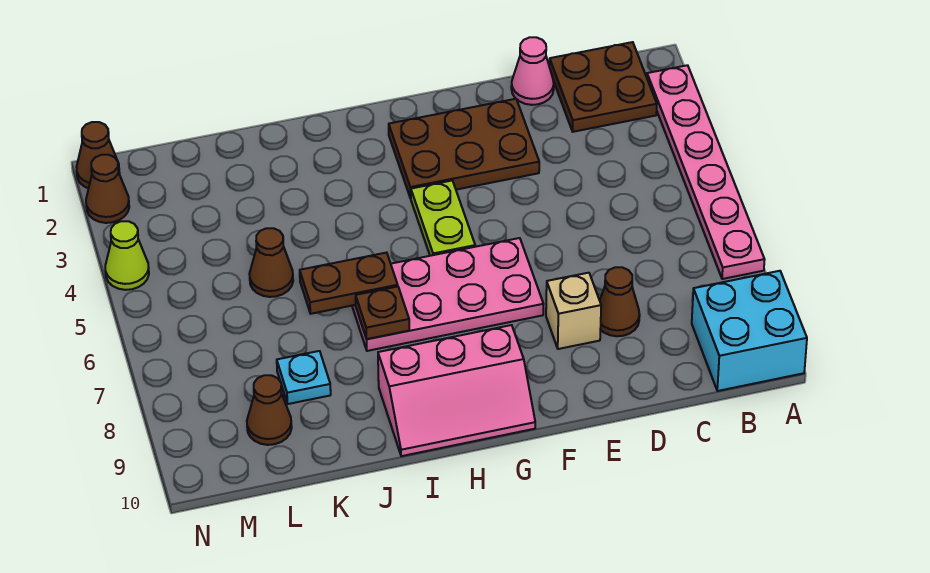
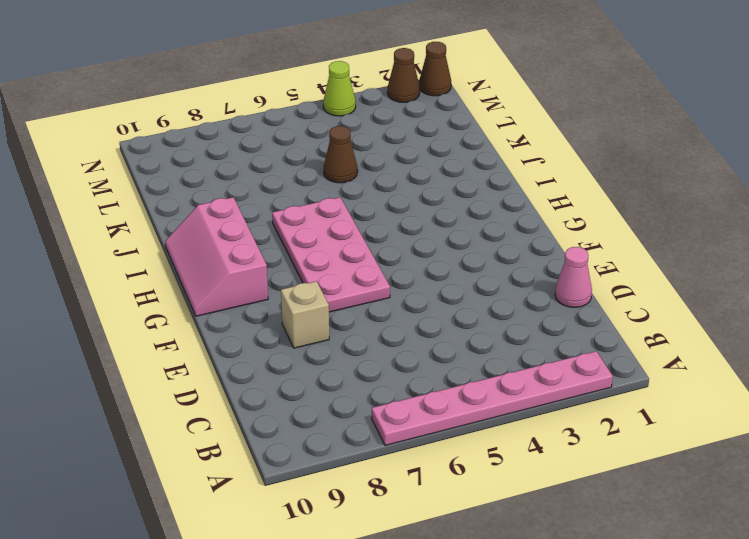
none -> cyan brick A9:B10 level 1
none -> brown plate B1:C2 level 1
none -> brown cone D8 level 1

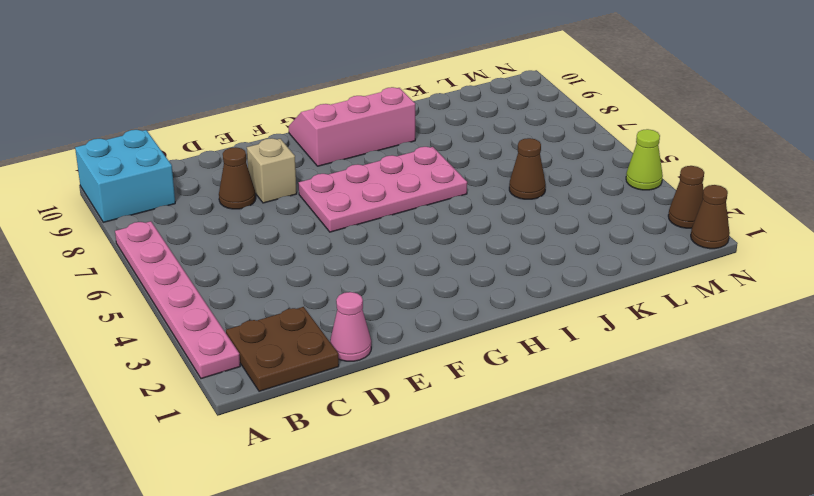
none -> brown plate E2:G3 level 1
none -> lime plate G4:G5 level 1
none -> cyan plate K8 level 1

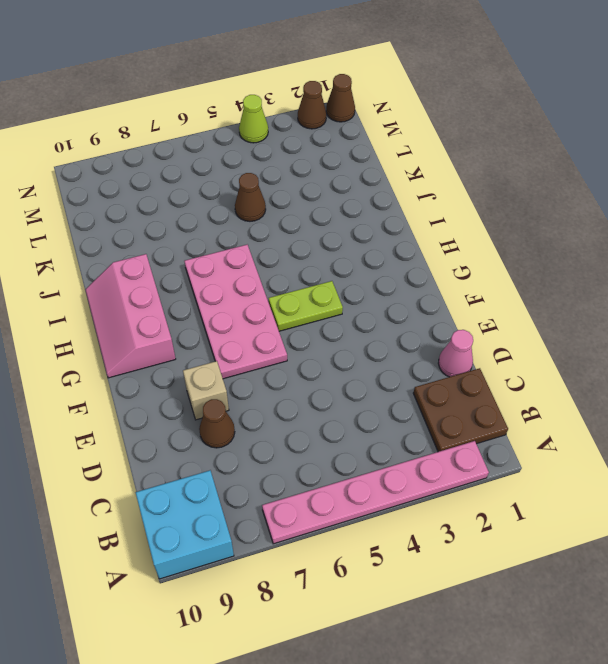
none -> brown plate E2:G3 level 1
none -> cyan plate K8 level 1
none -> brown cone L9 level 1

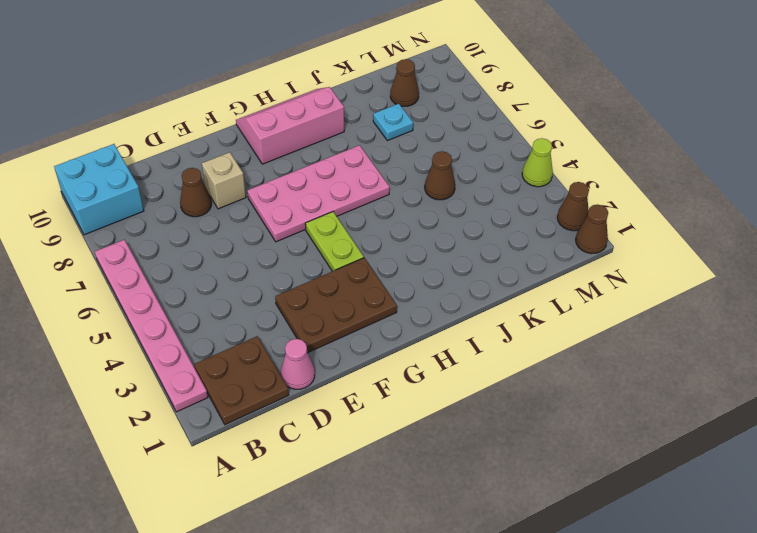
none -> brown plate I6:J6 level 2
none -> brown plate I7 level 2

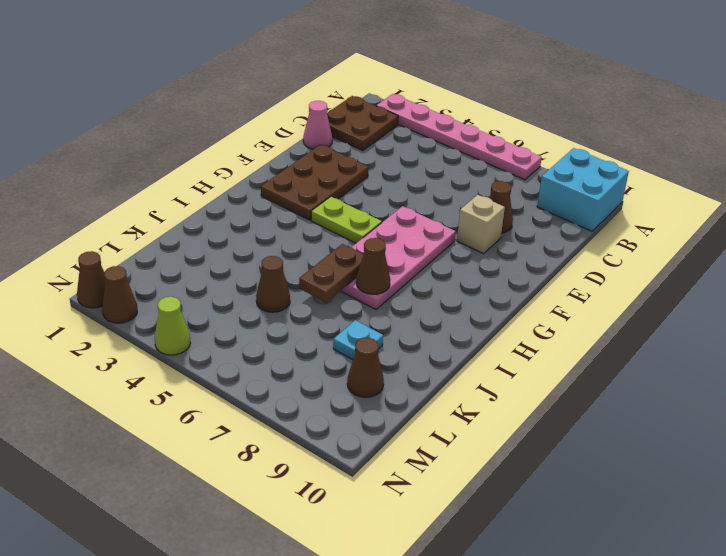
brown cone I7 level 2 -> brown plate I7 level 2
none -> pink slope G9:I10 level 1 top 9

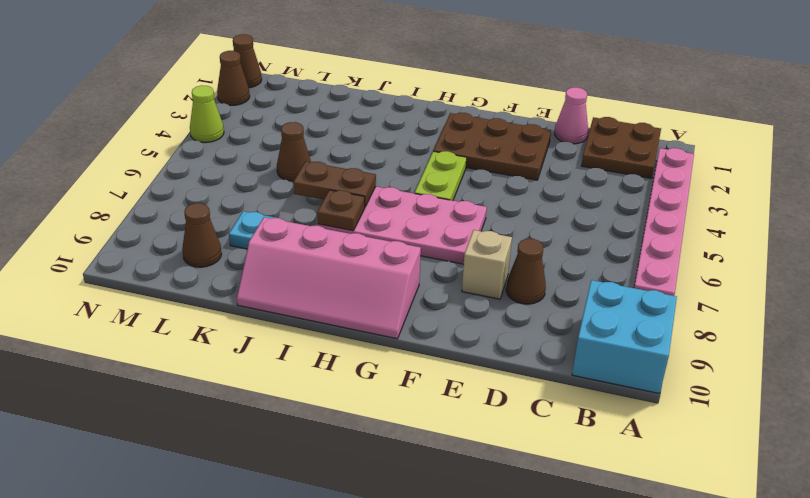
pink slope G9:J10 level 1 top 9 -> pink slope G9:I10 level 1 top 9

